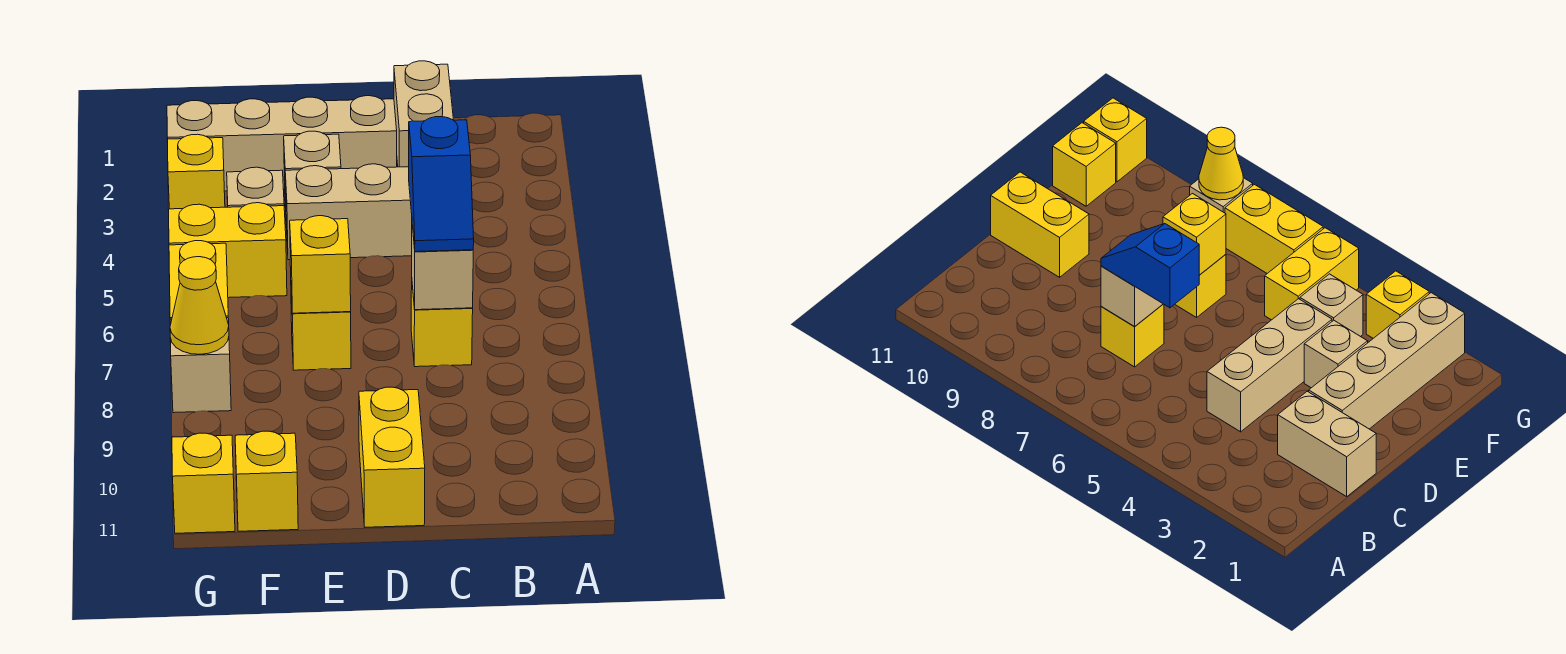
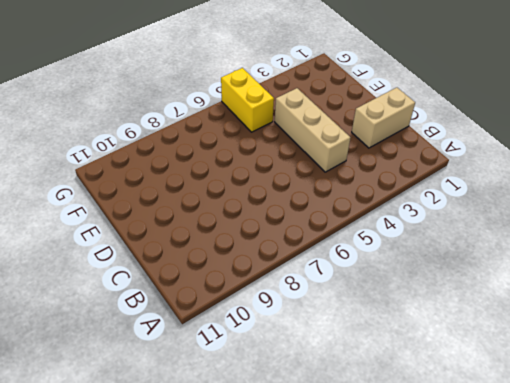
none -> yellow brick C7 level 1
none -> tan brick D2:G2 level 1
none -> yellow brick D10:D11 level 1

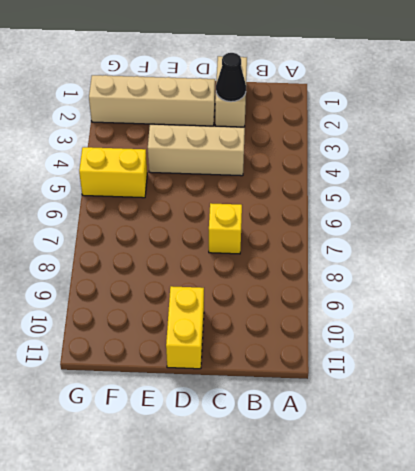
black cone C2 level 2 -> none
none -> tan brick E3 level 1
none -> yellow brick E7 level 1
none -> tan brick F4 level 1

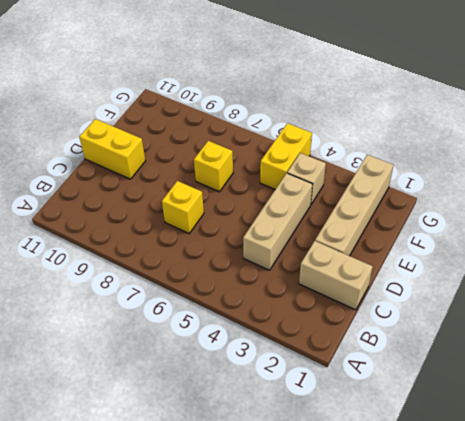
none -> tan brick E3 level 1
none -> yellow brick F11 level 1
none -> yellow brick G3 level 1

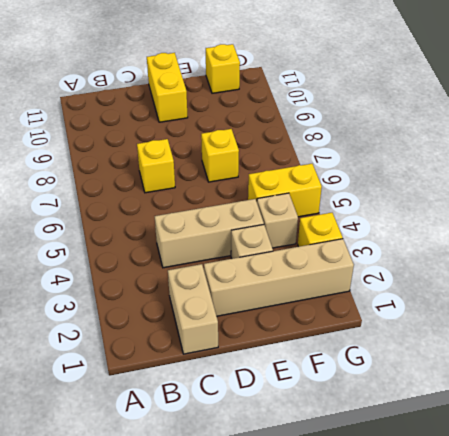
none -> yellow brick G6:G7 level 1
none -> tan brick G8 level 1
none -> yellow brick G11 level 1

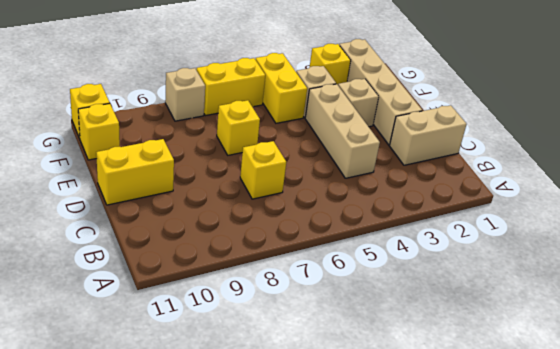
none -> tan brick C7 level 2
none -> yellow brick E7 level 2
none -> yellow cone G8 level 2

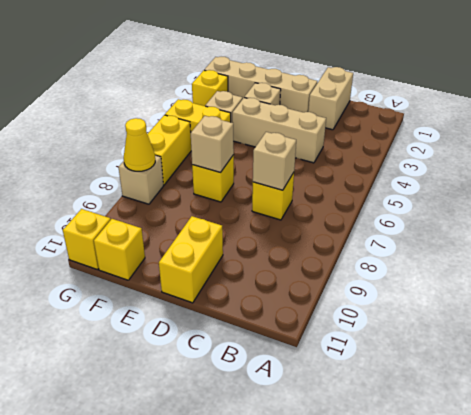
tan brick E7 level 2 -> yellow brick E7 level 2
none -> blue slope C6:C7 level 3 top 6

